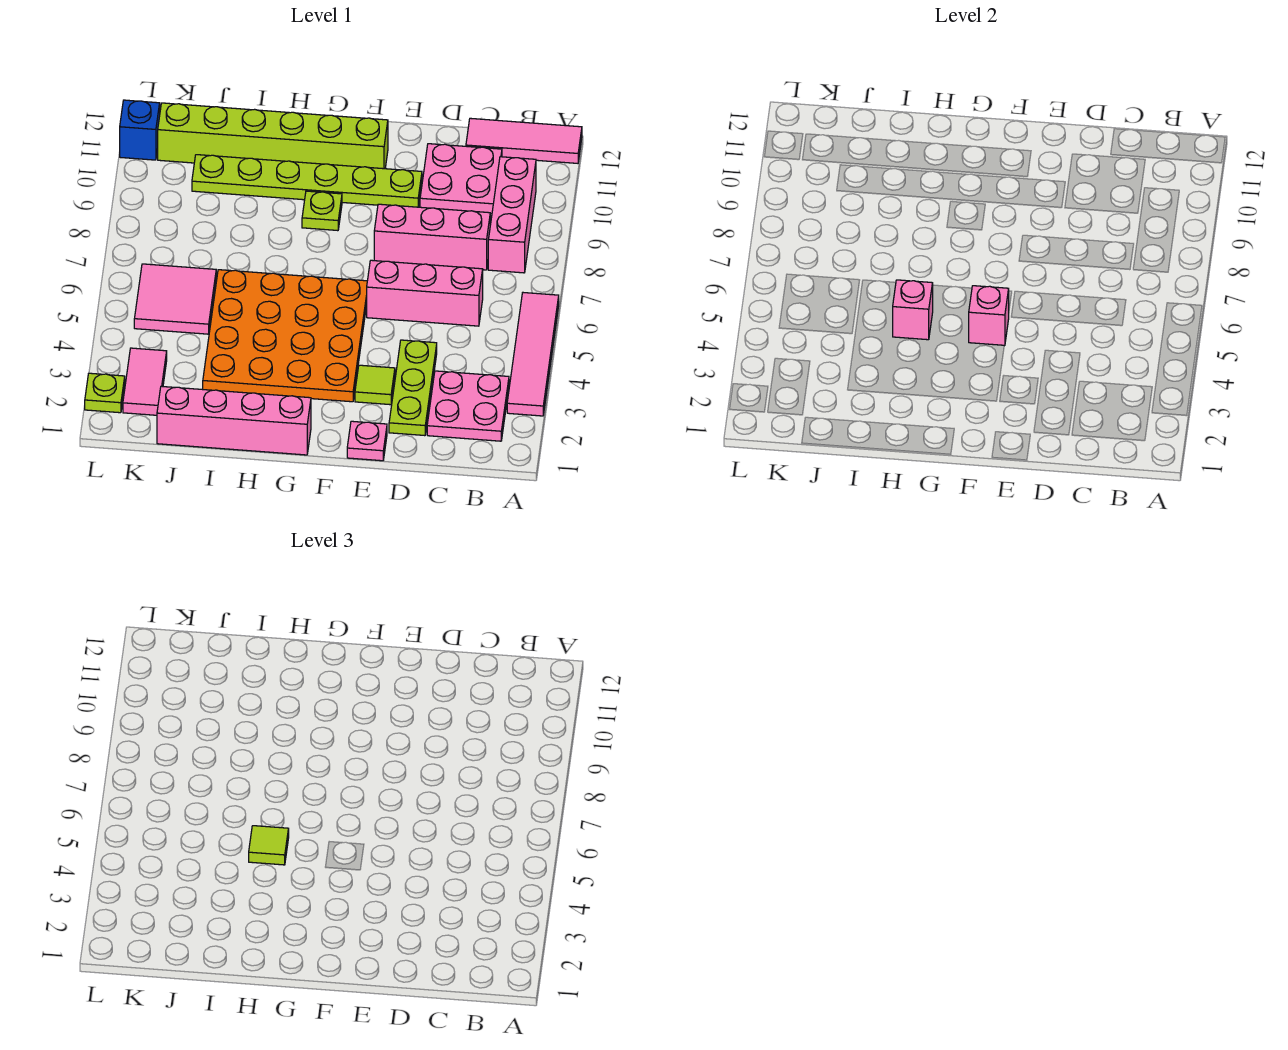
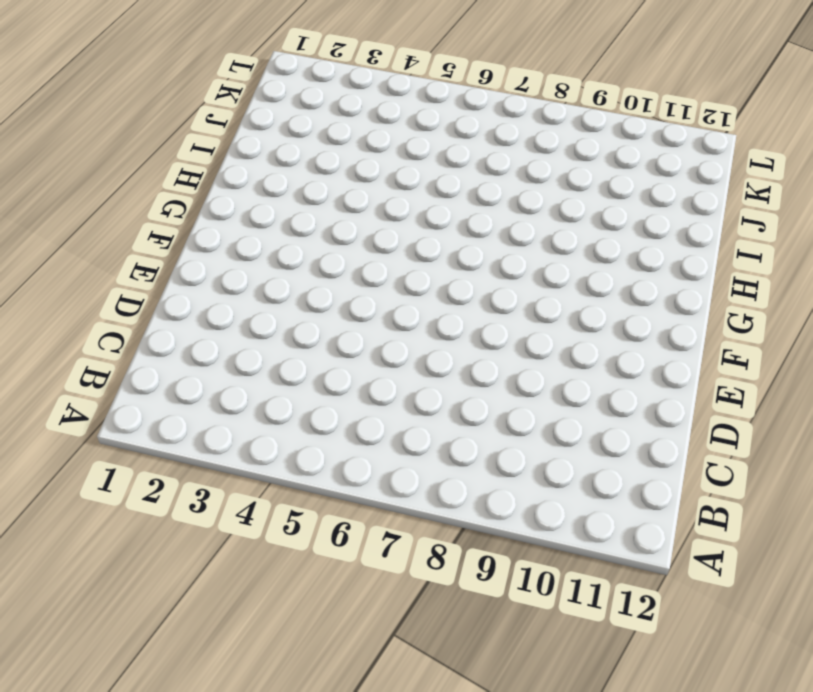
none -> pink tile A3:A6 level 1
none -> pink tile A12:C12 level 1
none -> pink plate B2:C3 level 1

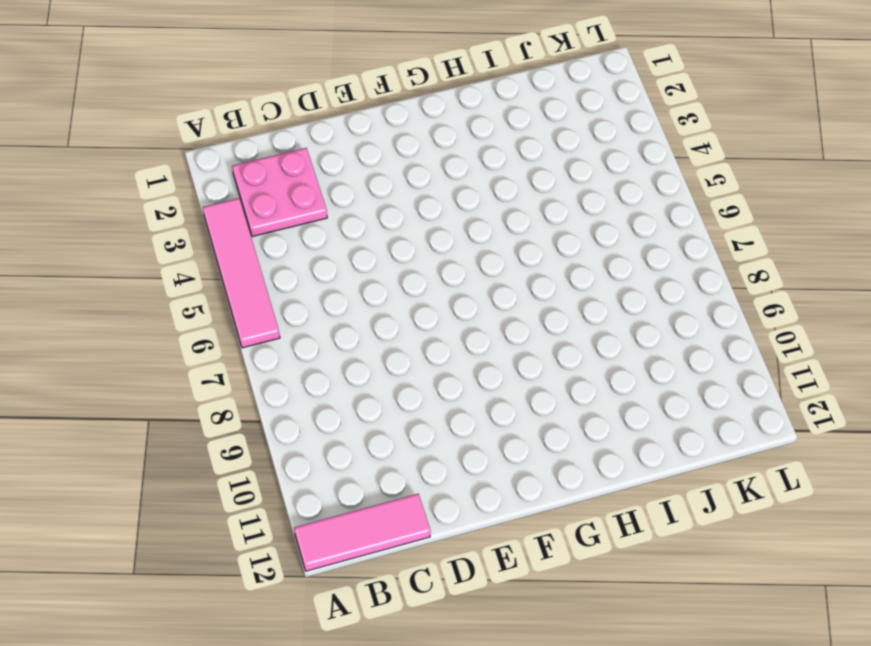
none -> pink brick B8:B10 level 1
none -> pink brick C6:E6 level 1
none -> pink brick C8:E8 level 1

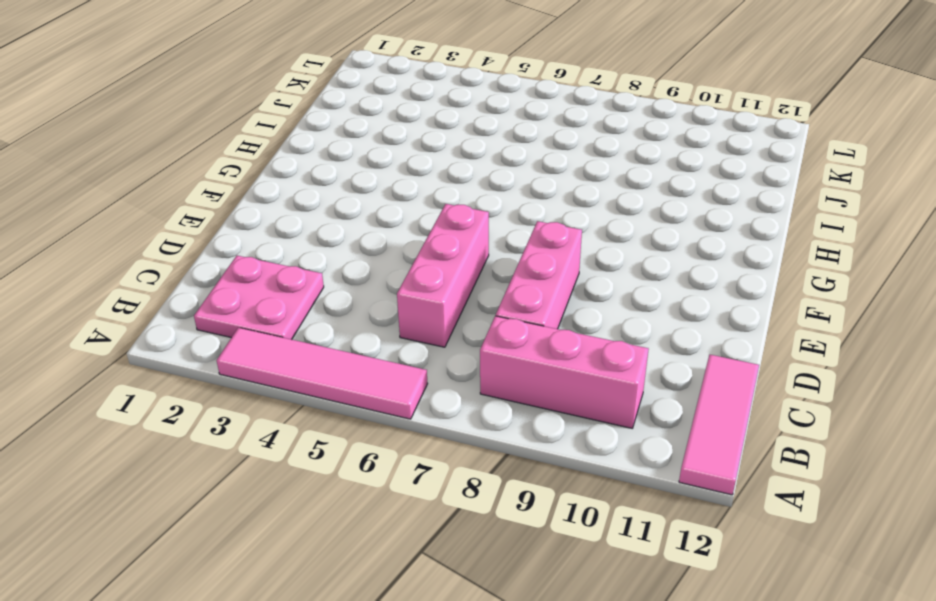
none -> pink plate C10:D11 level 1
none -> lime plate D2:D4 level 1
none -> pink plate E1 level 1

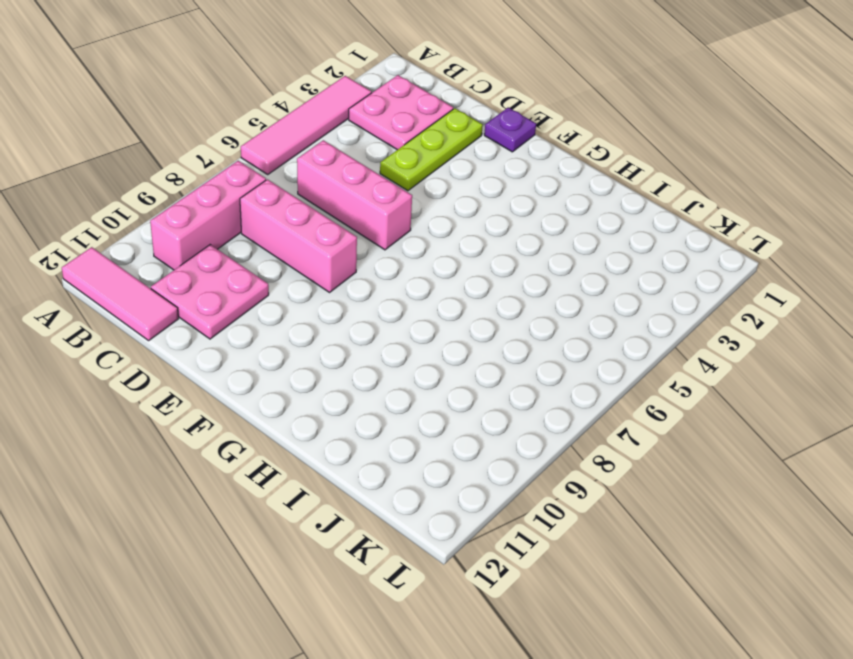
purple plate E1 level 1 -> pink plate E1 level 1
none -> lime tile E3 level 1
none -> lime plate E10:J10 level 1
none -> orange plate F3:I6 level 1

